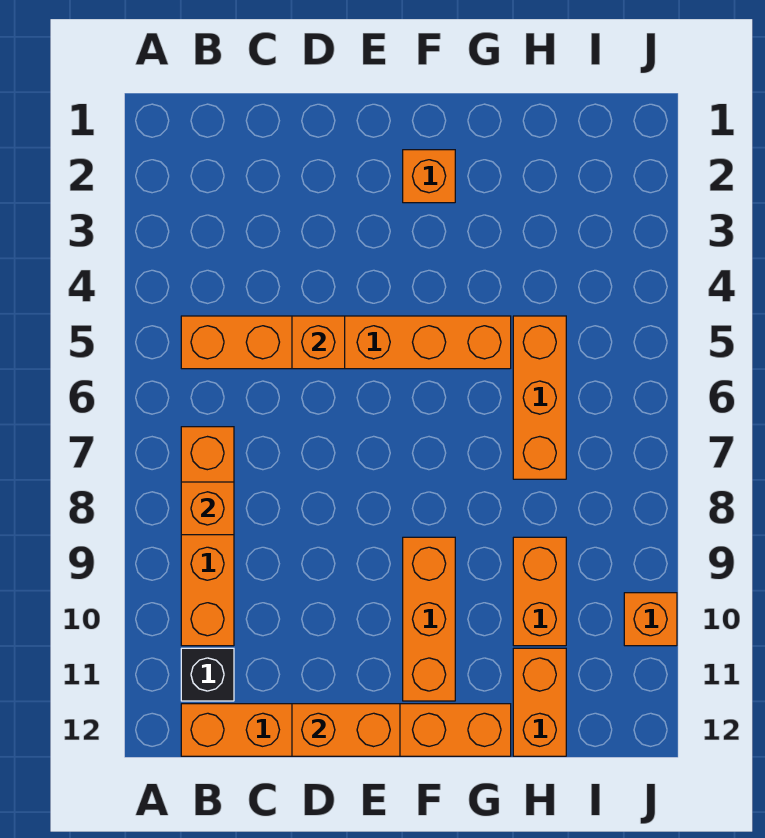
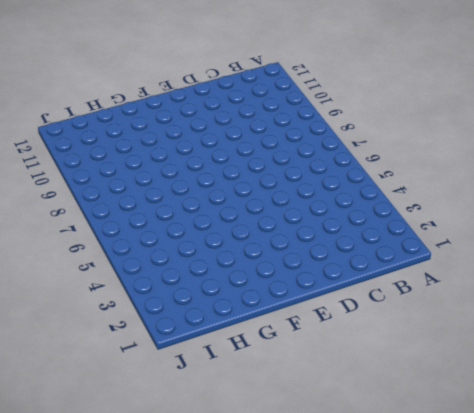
none -> orange brick B5:G5 level 1
none -> orange brick B7:B10 level 1
none -> black brick B11 level 1

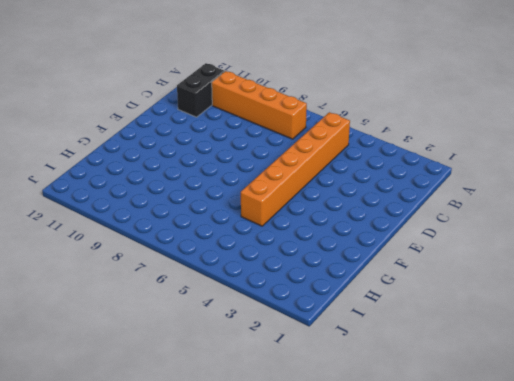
black brick B11:C11 level 1 -> black brick B11 level 1
none -> orange brick B12:G12 level 1
none -> orange brick F2 level 1
none -> orange brick F9:F11 level 1

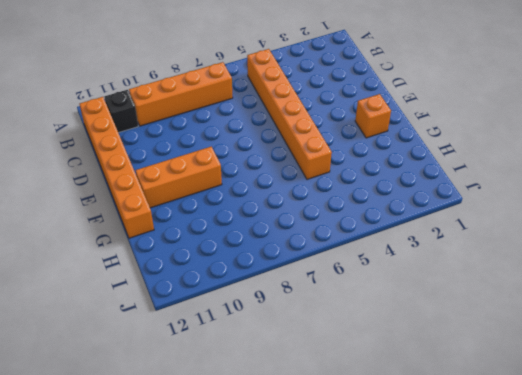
none -> orange brick H5:H7 level 1
none -> orange brick H9:H10 level 1
none -> orange brick H11:H12 level 1

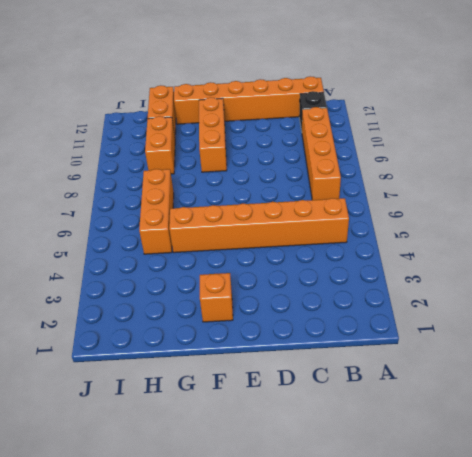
none -> orange brick J10 level 1
none -> orange brick B8 level 2
none -> orange brick D5 level 2

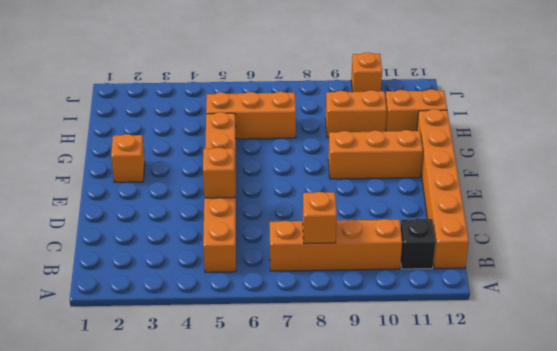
none -> orange brick D12:E12 level 2

